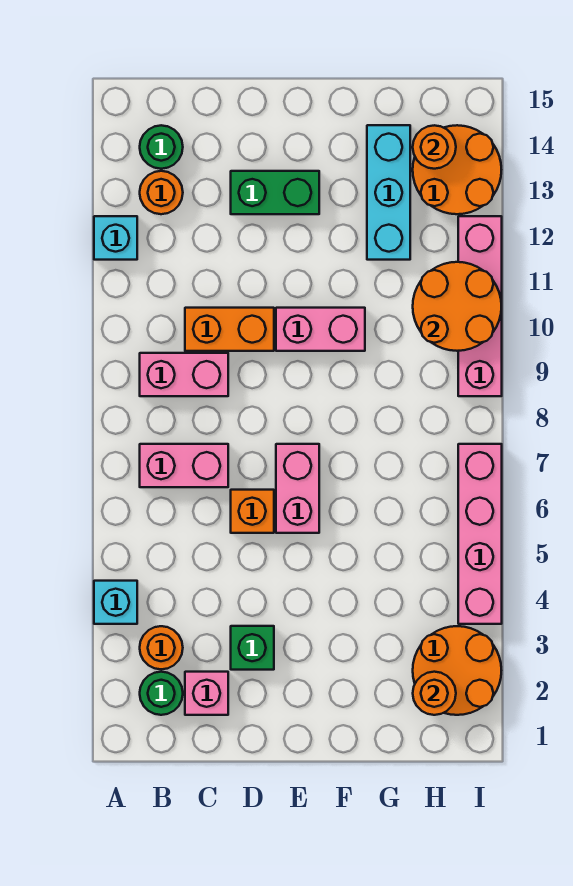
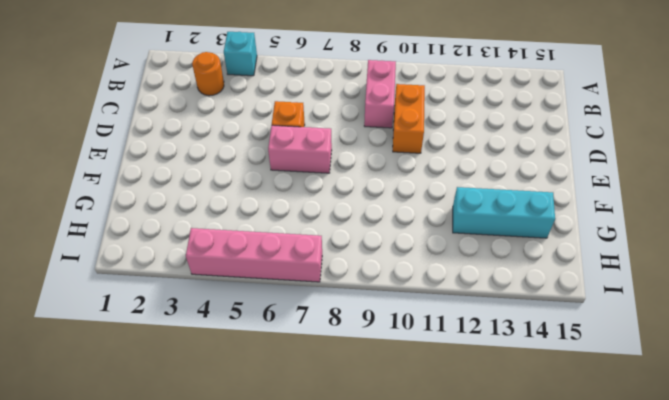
none -> cyan brick A12 level 1
none -> green round brick B2 level 1
none -> pink brick B7:C7 level 1

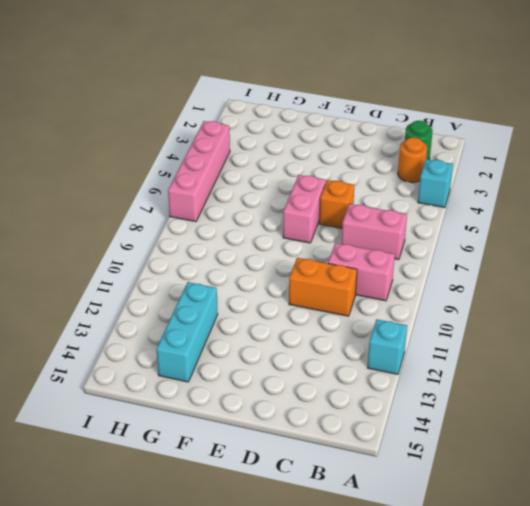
none -> orange round brick B13 level 1
none -> green round brick B14 level 1
none -> pink brick C2 level 1

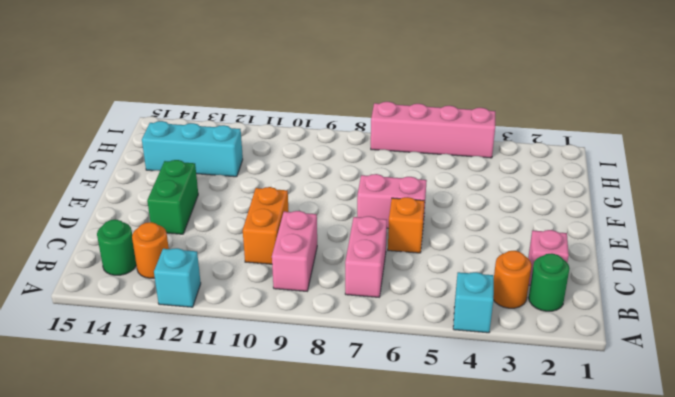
none -> green brick D3 level 1
none -> pink brick E10:F10 level 1
none -> orange round brick H2:I3 level 1

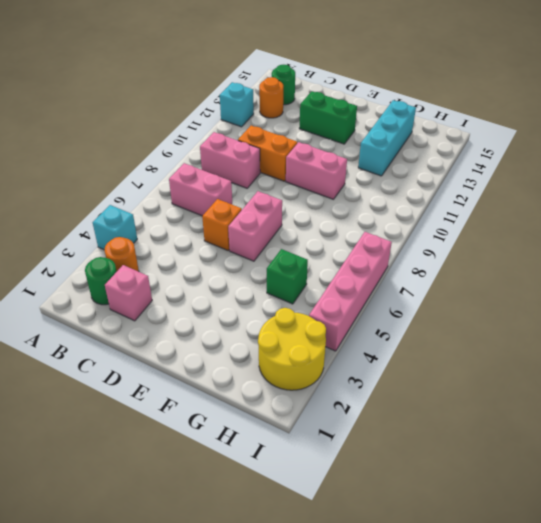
green brick G5 level 1 -> green brick D3 level 1
yellow round brick H2:I3 level 1 -> orange round brick H2:I3 level 1
none -> orange round brick H13:I14 level 1
none -> pink brick I9:I12 level 1
none -> orange round brick H2 level 2

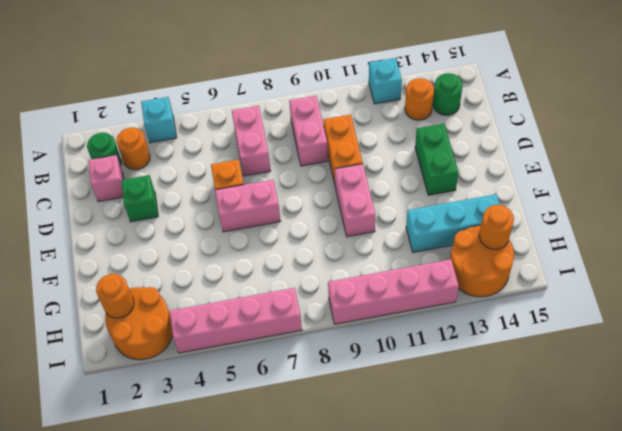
none -> orange round brick H10:I11 level 2

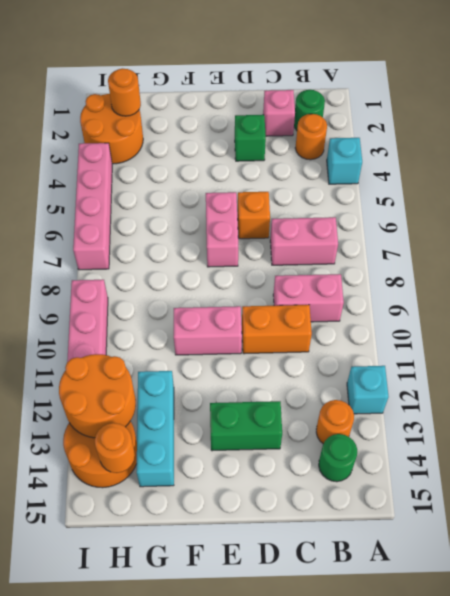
orange round brick H12:I13 level 2 -> orange round brick H10:I11 level 2

